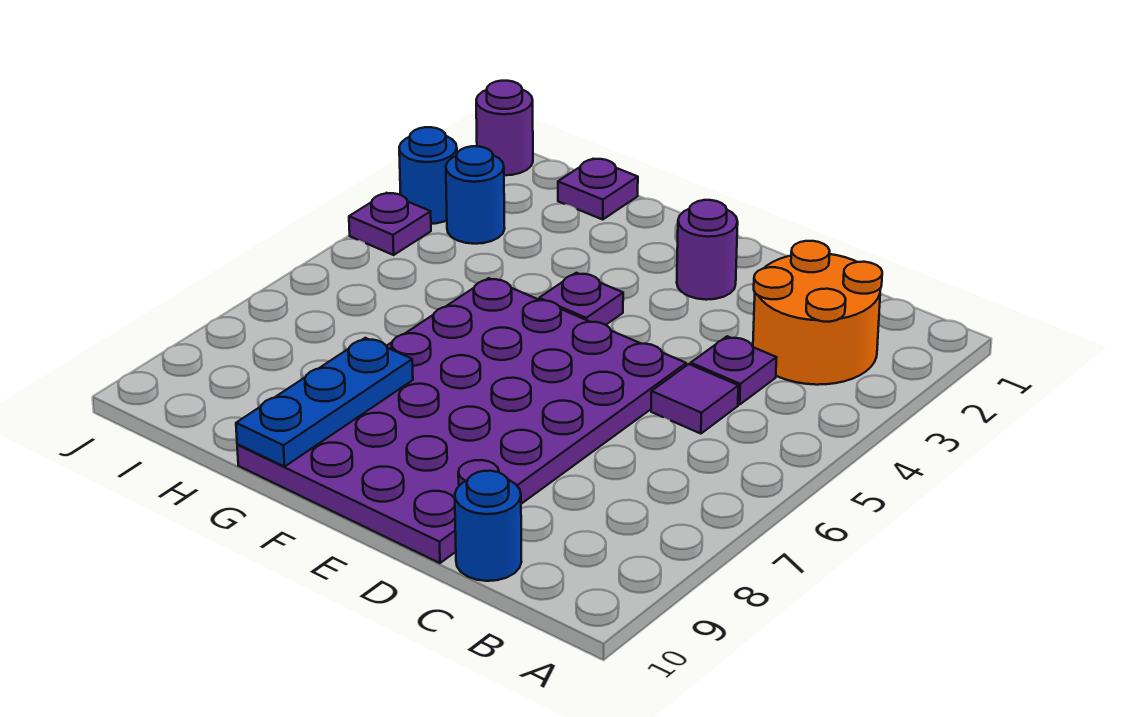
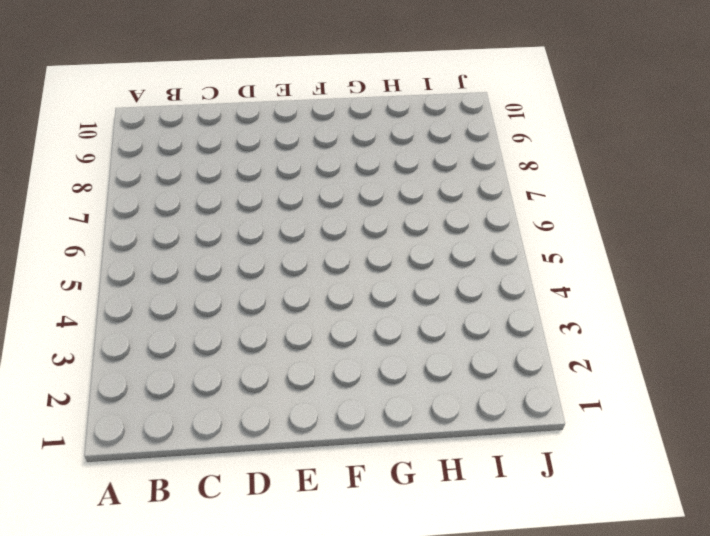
none -> orange round brick B2:C3 level 1
none -> purple plate C4 level 1
none -> purple tile C5 level 1

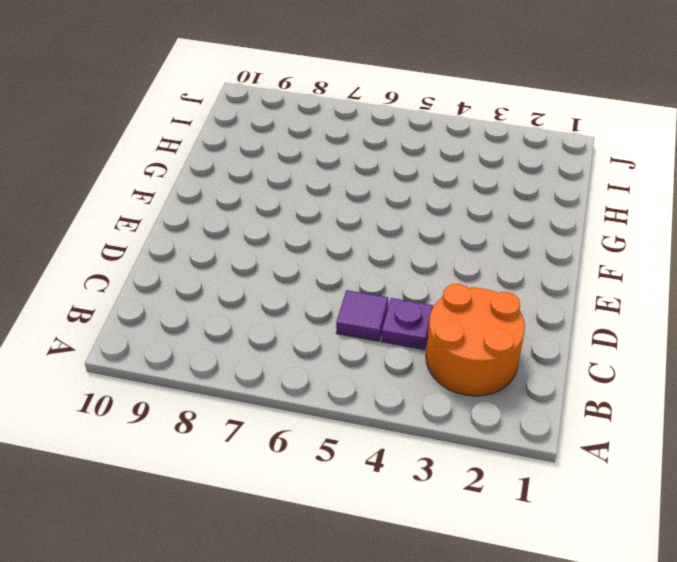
none -> blue round brick C10 level 1
none -> purple plate D5:G10 level 1
none -> purple round brick E2 level 1

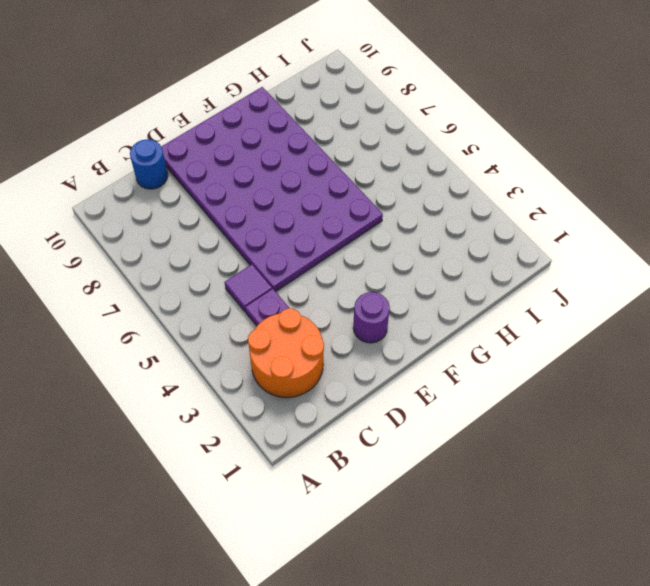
none -> purple plate F4 level 1
none -> purple plate H1 level 1
none -> blue round brick I3 level 1

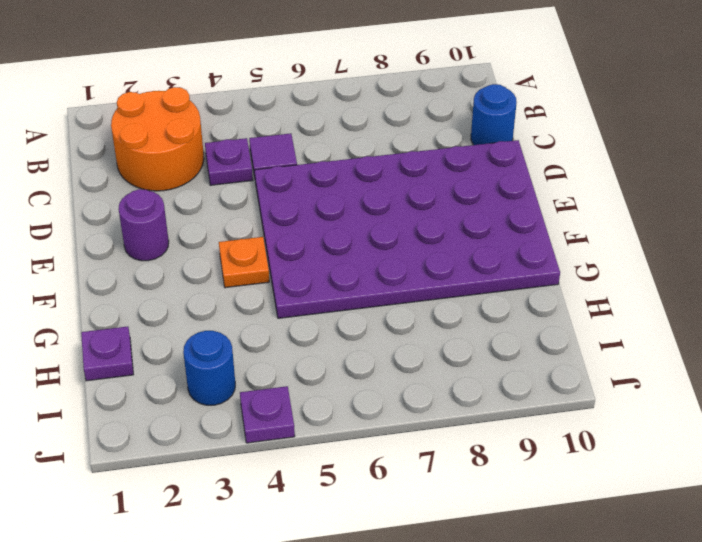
orange plate F4 level 1 -> purple plate F4 level 1
none -> purple round brick J1 level 1
none -> blue round brick J3 level 1
none -> blue plate G8:G10 level 2

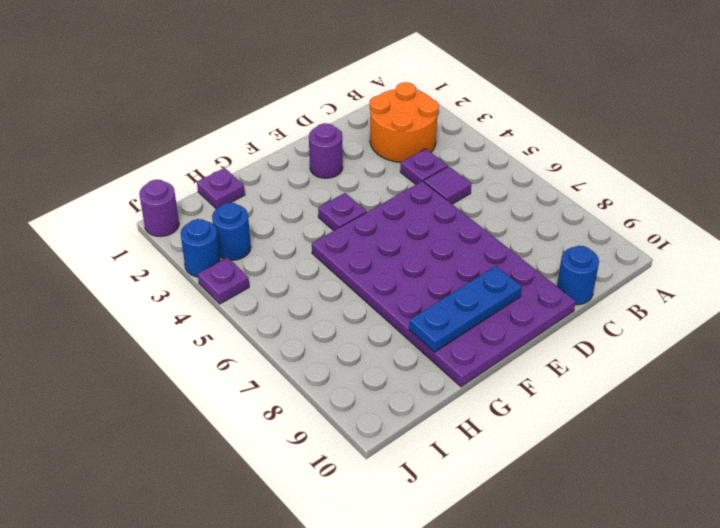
blue plate E9:G9 level 2 -> blue plate G8:G10 level 2

